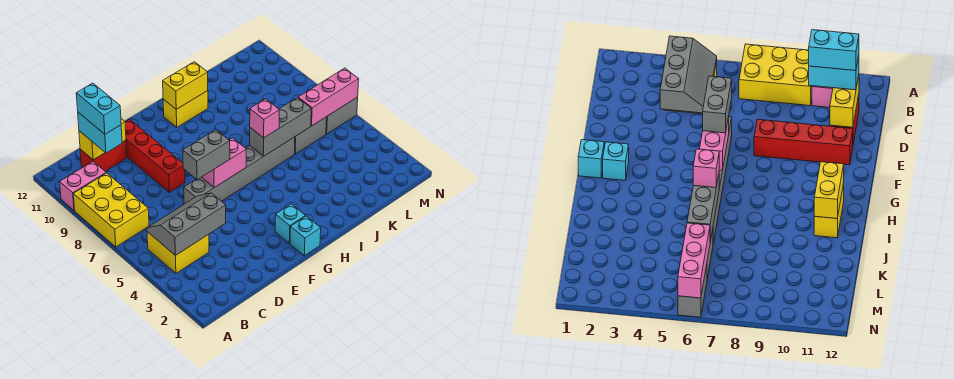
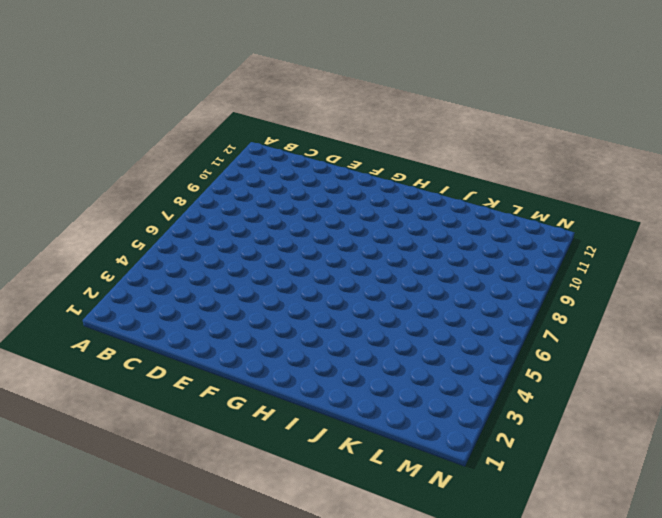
none -> yellow brick A7:B9 level 1
none -> pink brick A10:B10 level 1
none -> yellow brick B4:C5 level 1

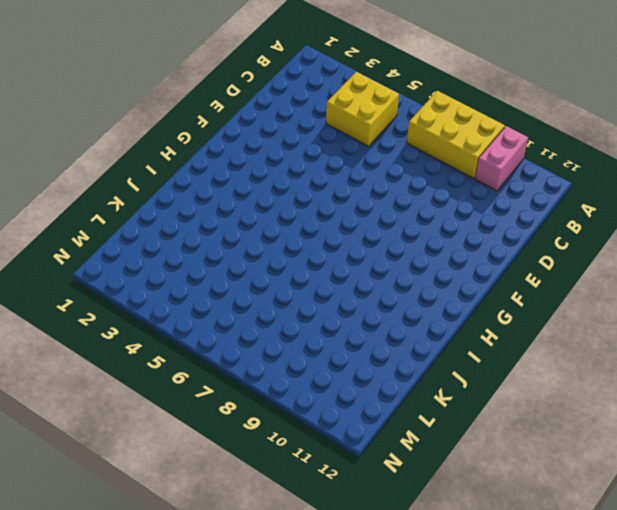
none -> red brick C11:D11 level 1
none -> grey brick E6:J6 level 1
none -> red brick E8:E11 level 1

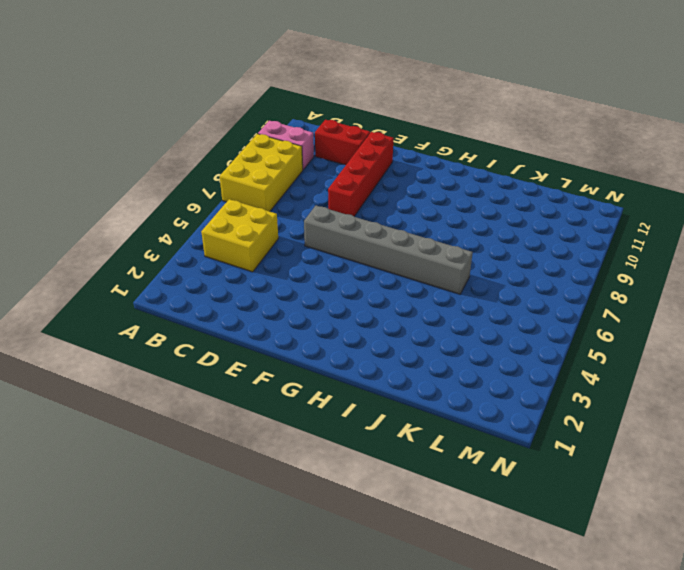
none -> cyan brick G1 level 1
none -> cyan brick G2 level 1
none -> yellow brick H11:I11 level 1

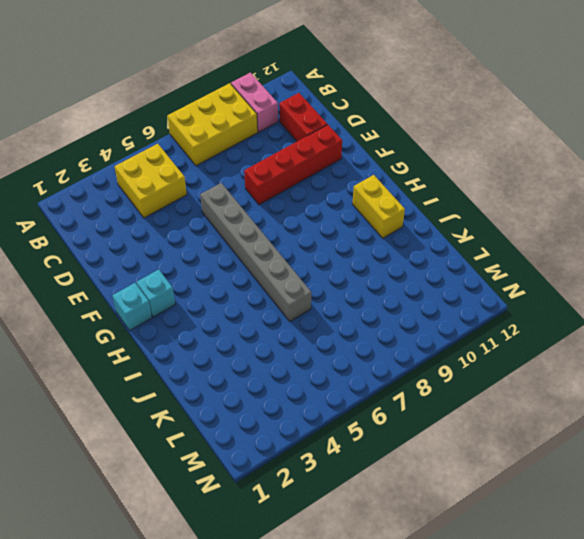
none -> grey brick K6:L6 level 1
none -> grey brick M6:N6 level 1
none -> grey slope B4:D5 level 2 top 4

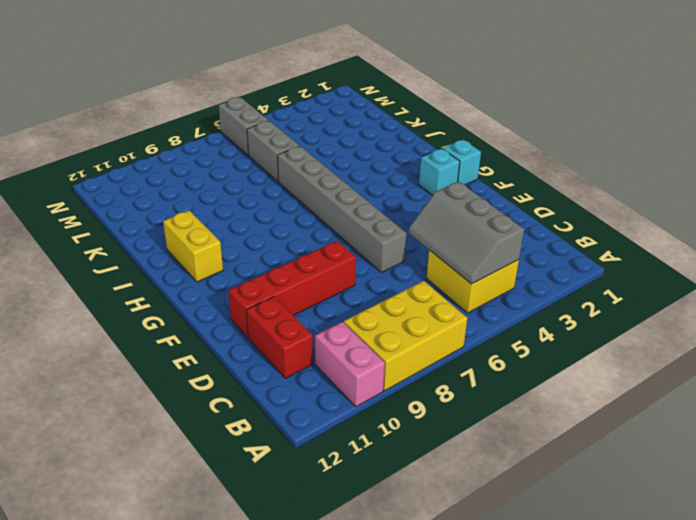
none -> yellow brick C11:D11 level 2
none -> pink brick F6:G6 level 2
none -> yellow brick H11:I11 level 2

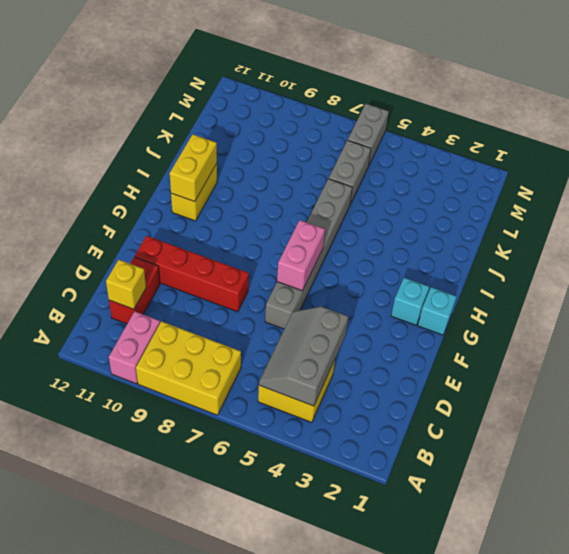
yellow brick C11 level 2 -> yellow brick C11:D11 level 2
none -> grey brick I6:K6 level 2
none -> pink brick L6:N6 level 2
none -> cyan brick C10:C11 level 3

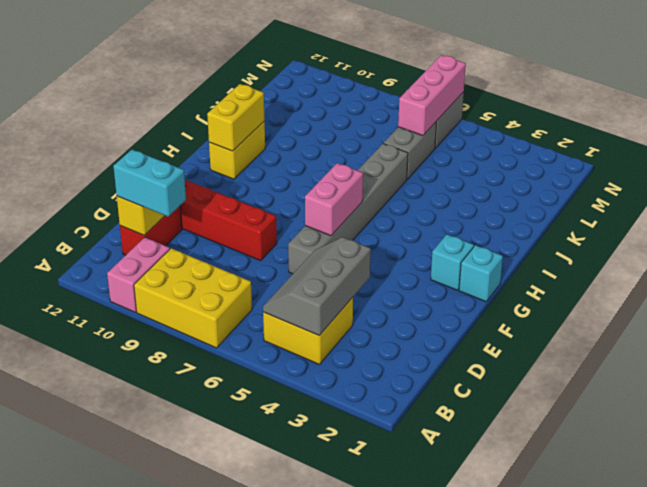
none -> grey brick I6:K6 level 2
none -> grey brick E6:F6 level 3
none -> pink brick I6 level 3

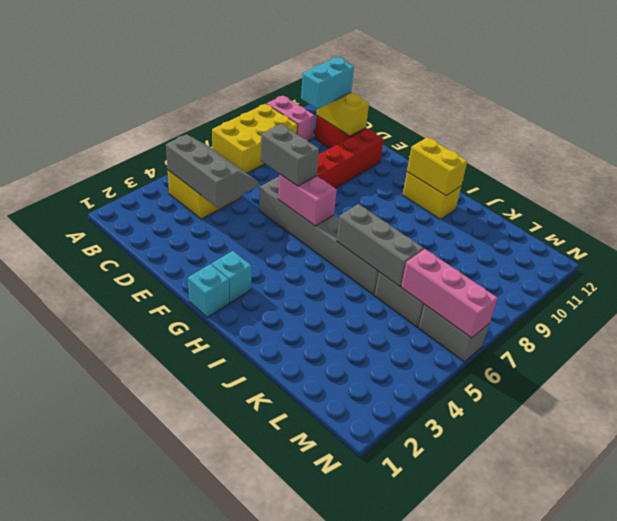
none -> pink brick I6 level 3
none -> cyan brick C10:C11 level 4

